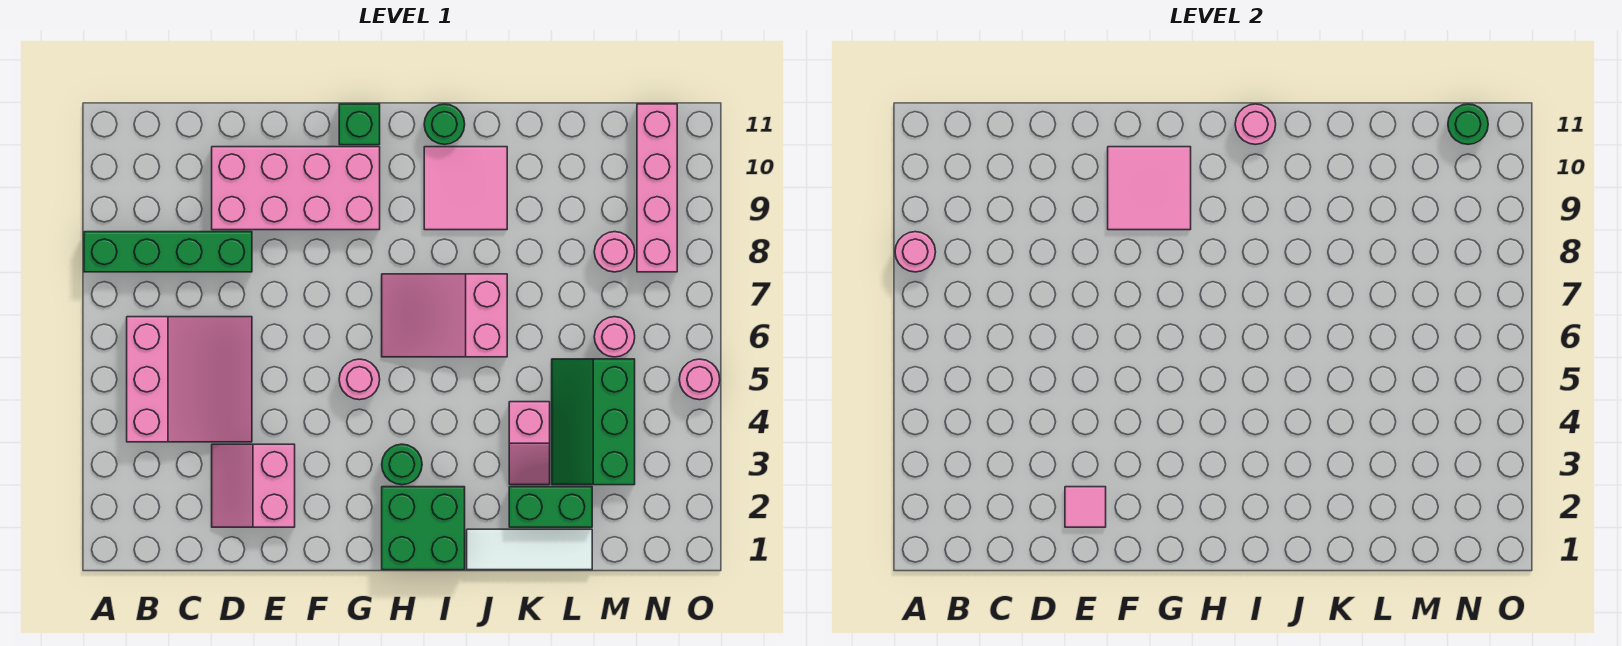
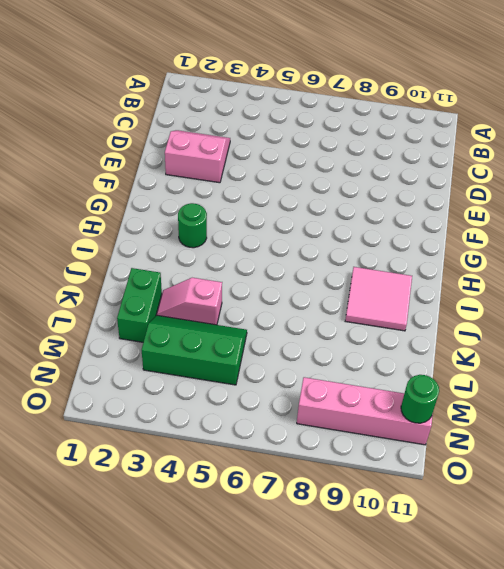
none -> green brick A8:D8 level 1
none -> pink slope B4:D6 level 1 top B
none -> pink brick D9:G10 level 1

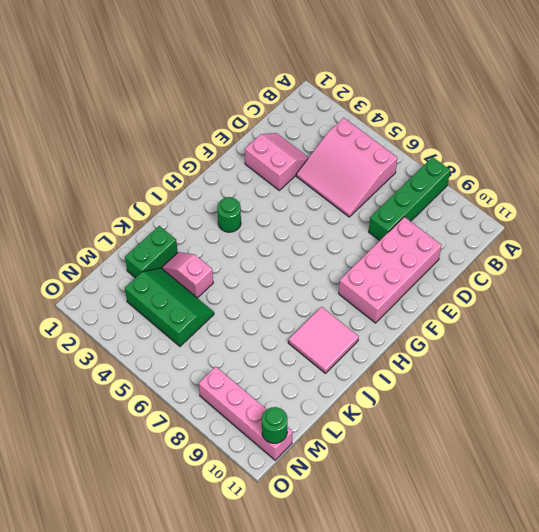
none -> pink round brick G5 level 1
none -> green brick G11 level 1
none -> green brick H1:I2 level 1

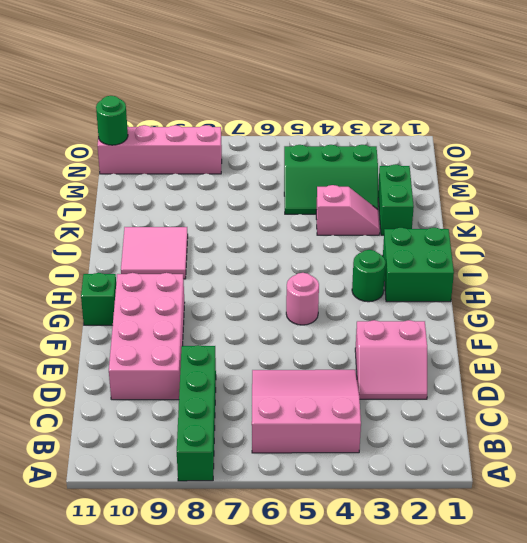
none -> pink slope H6:J7 level 1 top J
none -> green round brick I11 level 1
none -> white tile J1:L1 level 1

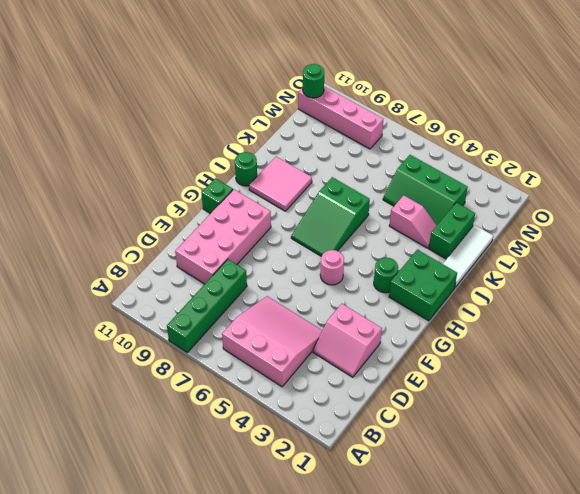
green slope H6:J7 level 1 top J -> pink slope H6:J7 level 1 top J
none -> pink round brick M6 level 1
none -> pink round brick M8 level 1
none -> pink round brick O5 level 1

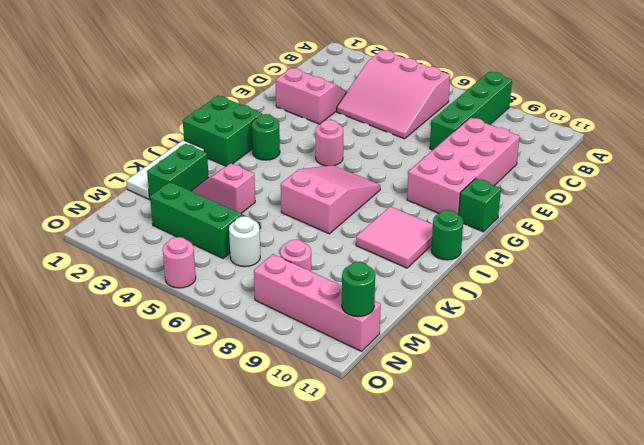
white round brick M6 level 1 -> pink round brick M6 level 1
none -> pink round brick A8 level 2
none -> pink tile E2 level 2
none -> pink tile F9:G10 level 2

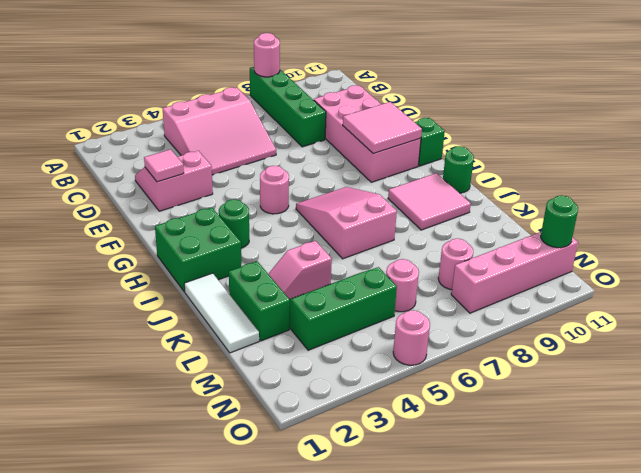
none -> pink round brick I11 level 2

